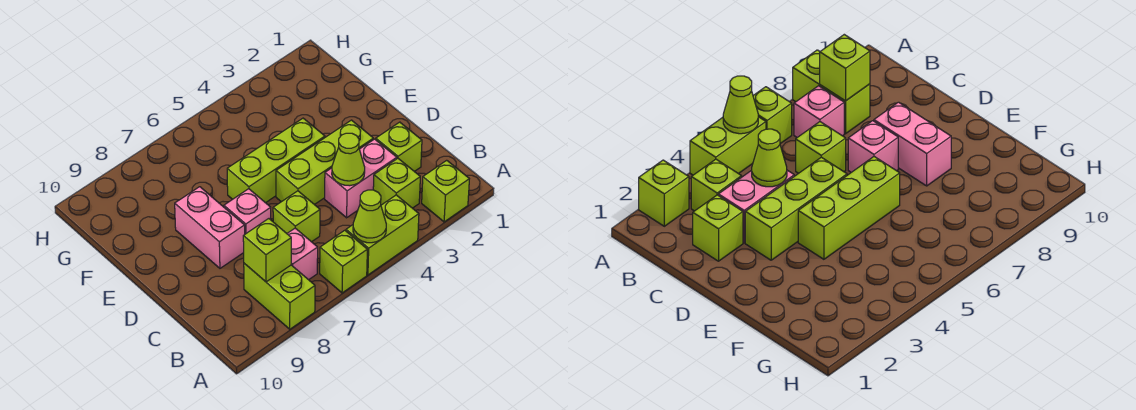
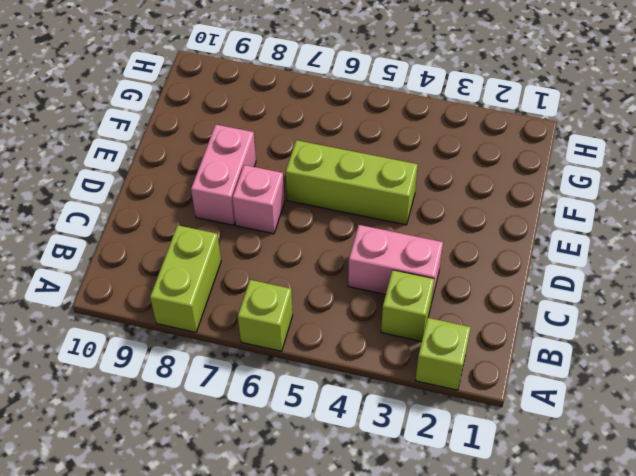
none -> lime brick A4:A5 level 1
none -> pink brick B7 level 1
none -> lime brick C2 level 1

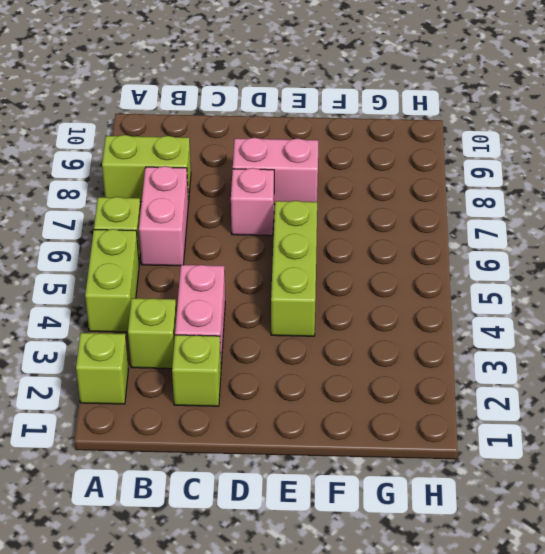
pink brick B6:B7 level 1 -> pink brick B7 level 1
none -> lime brick C6 level 1
none -> lime brick D3:D5 level 1
none -> lime cone A5 level 2

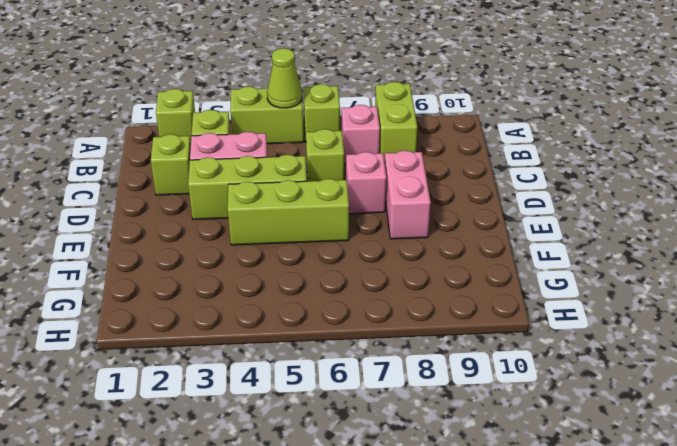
none -> lime brick B8 level 2
none -> lime cone C4 level 2

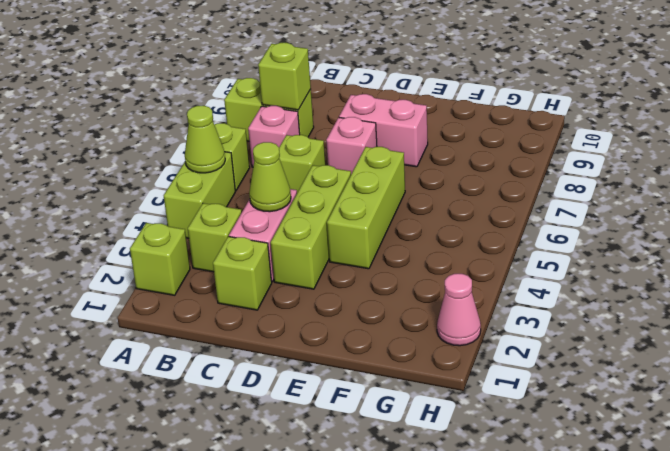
pink cone H2 level 1 -> none

